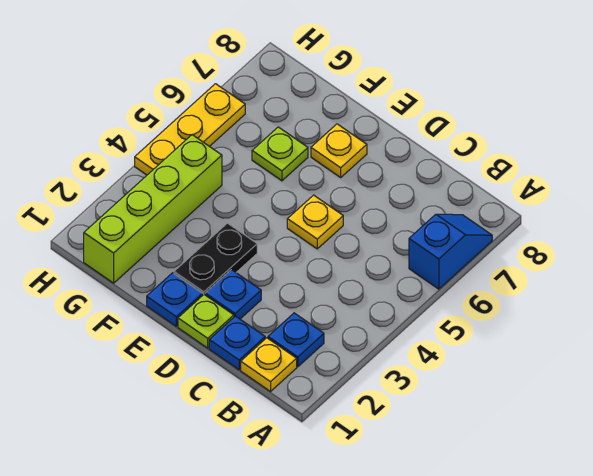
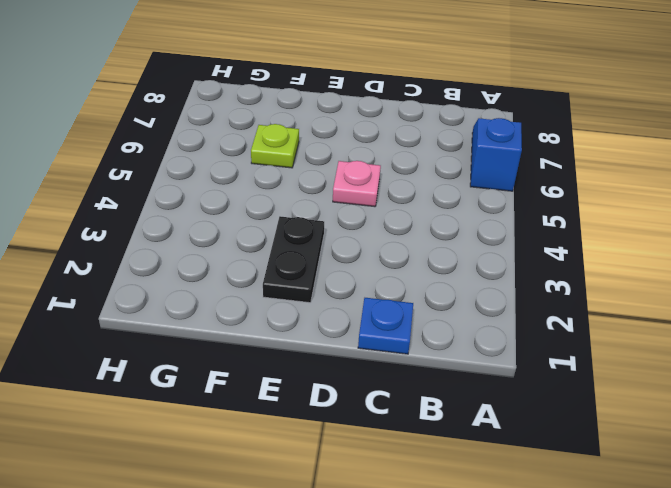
pink plate D5 level 1 -> yellow plate D5 level 1
none -> yellow plate B1 level 1
none -> blue plate B2 level 1
none -> lime plate D1 level 1

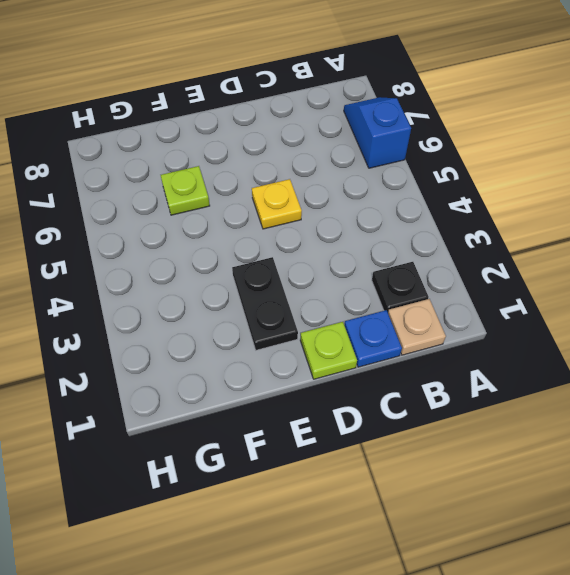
tan plate B1 level 1 -> yellow plate B1 level 1
black plate B2 level 1 -> blue plate B2 level 1
none -> blue plate D2 level 1
none -> blue plate E1 level 1
none -> yellow plate E7 level 1

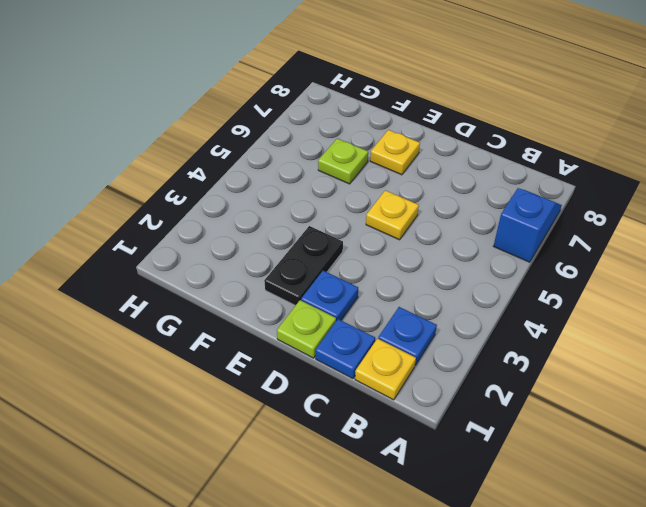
none -> blue plate E1 level 1
none -> lime brick G1:G4 level 1
none -> yellow plate H4:H6 level 1

